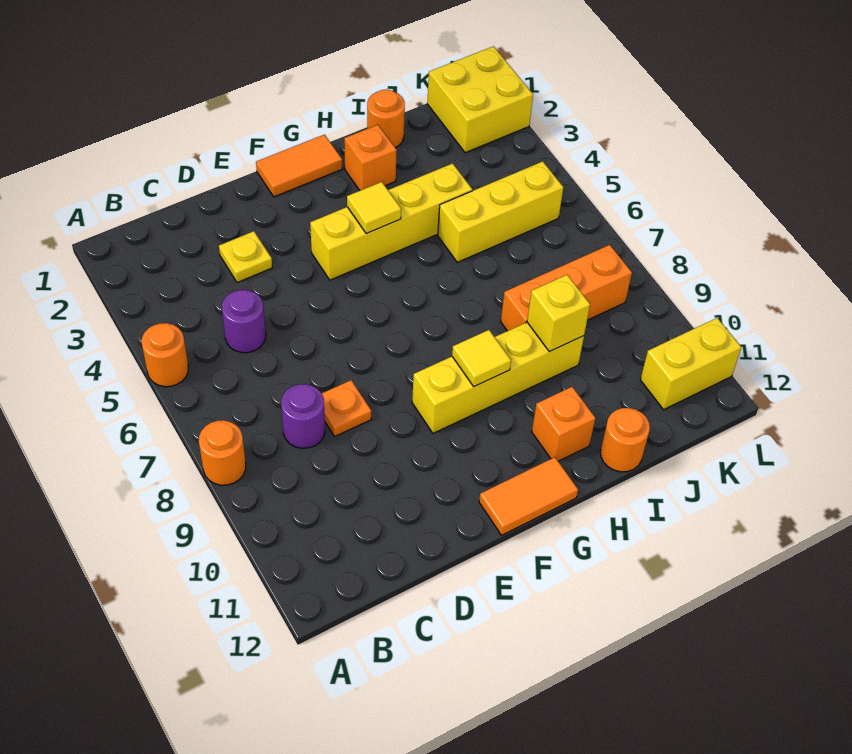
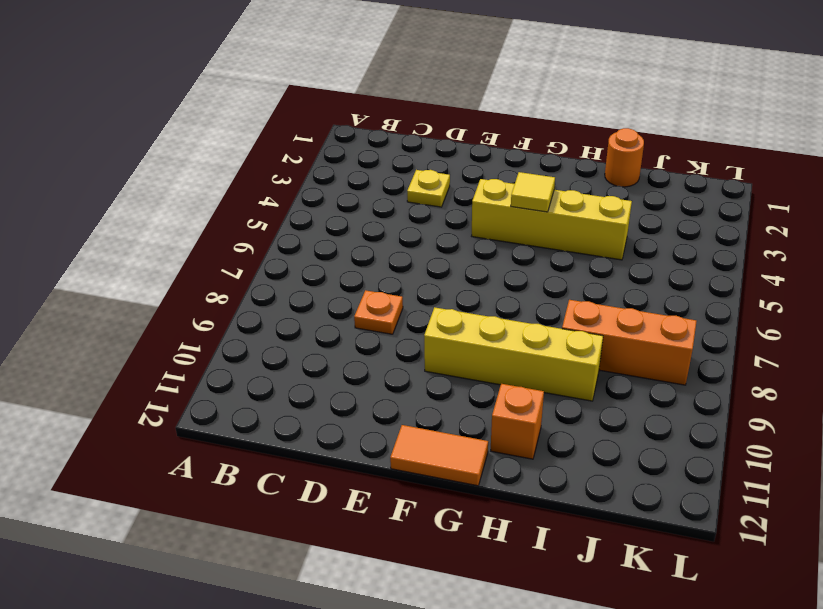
none -> orange round brick A5 level 1
none -> orange round brick A8 level 1
none -> purple round brick C5 level 1

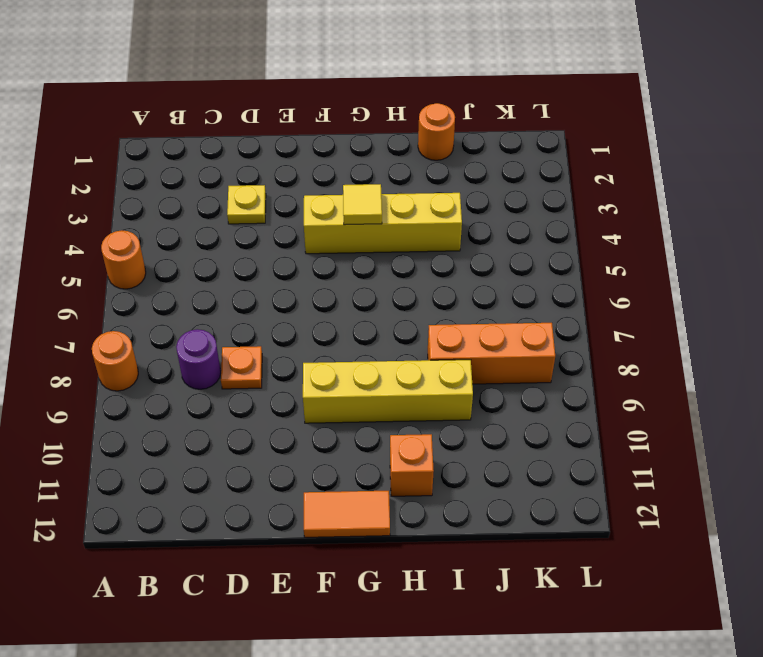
none -> purple round brick C5 level 1
none -> orange tile F1:G1 level 1
none -> orange brick H2 level 1

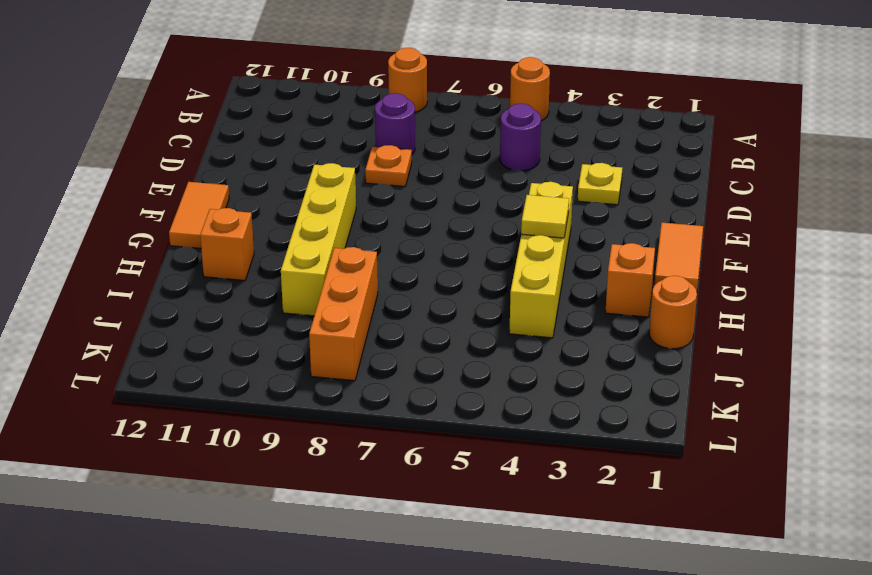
none -> yellow brick I5:K5 level 1
none -> orange round brick I12 level 1
none -> yellow brick K1:L2 level 1

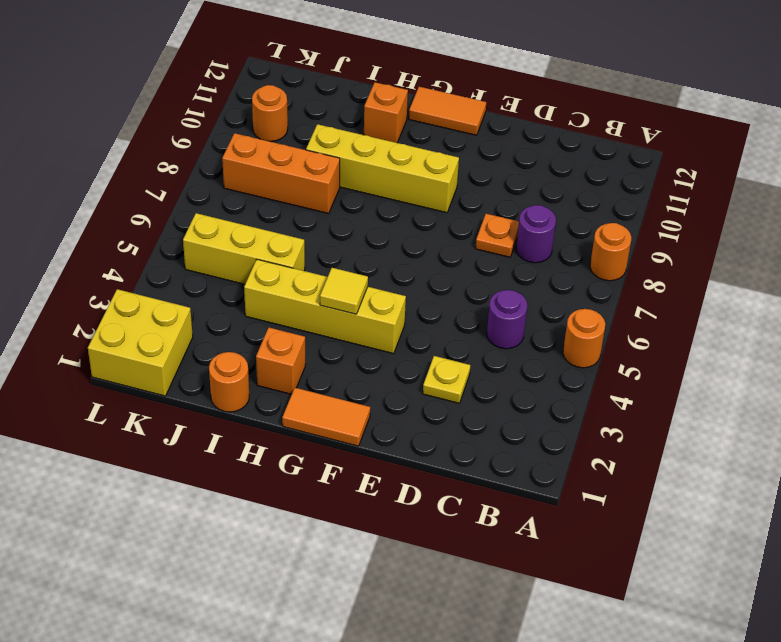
orange round brick K10 level 1 -> orange round brick I12 level 1
none -> yellow brick K11:L11 level 1
none -> yellow tile G9 level 2
none -> yellow brick I9 level 2

